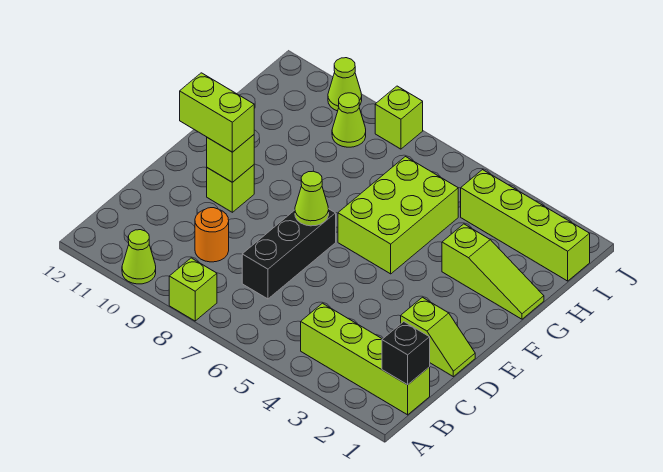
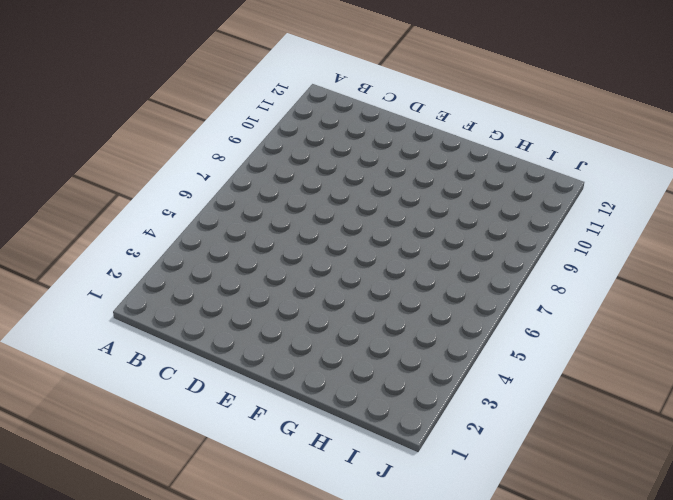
none -> lime brick A8 level 1
none -> lime cone A10 level 1
none -> lime brick B1:B4 level 1

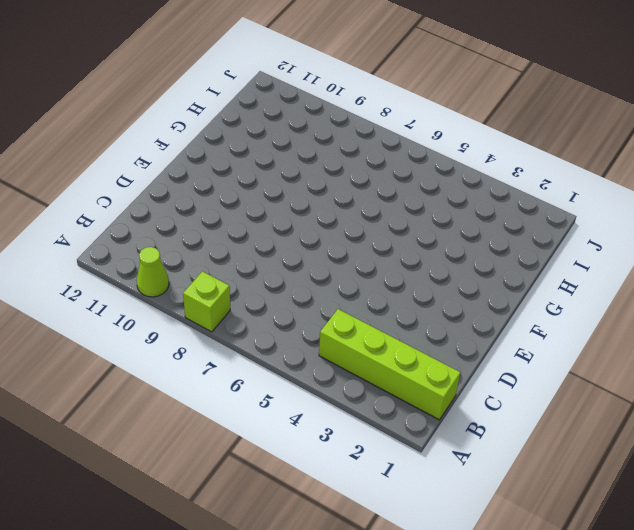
none -> black brick C7:E7 level 1
none -> orange round brick C9 level 1
none -> lime slope D1:D2 level 1 top 2

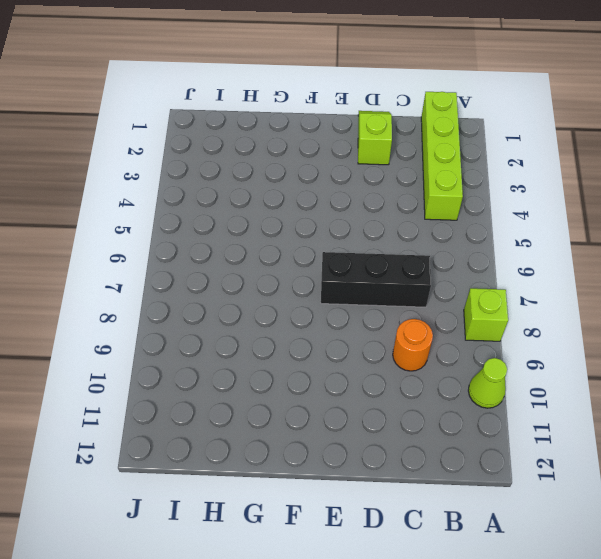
none -> lime brick E10 level 1
none -> lime brick F5:H6 level 1
none -> lime slope G1:G3 level 1 top 3

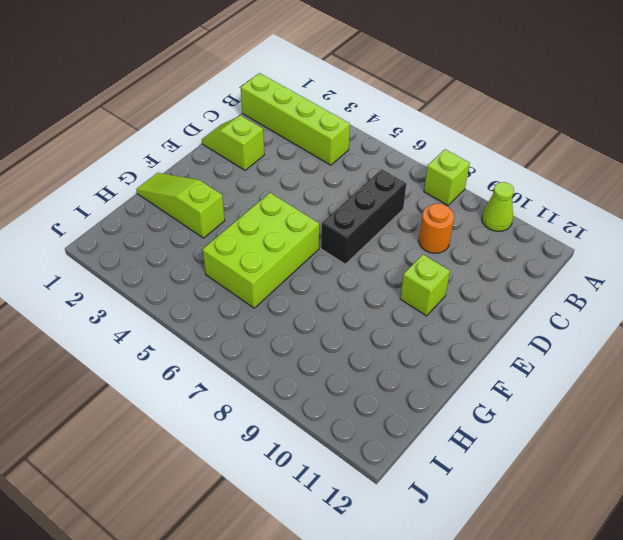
none -> lime brick I1:I4 level 1
none -> lime cone I9 level 1
none -> lime brick J8 level 1

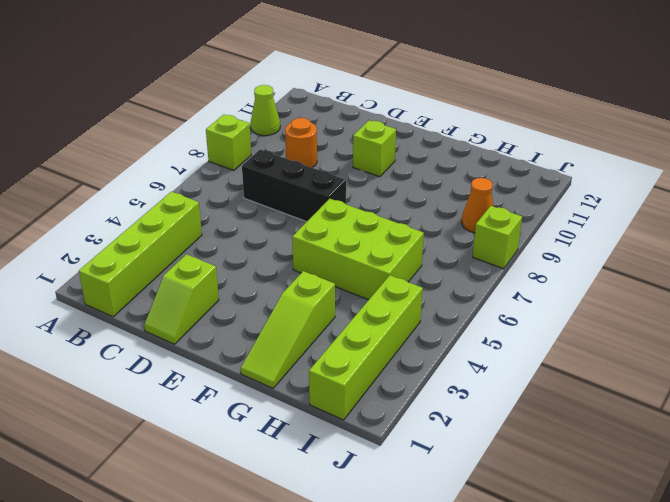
orange cone I9 level 1 -> lime cone I9 level 1
none -> lime cone J10 level 1
none -> black brick B1 level 2
none -> lime cone E7 level 2

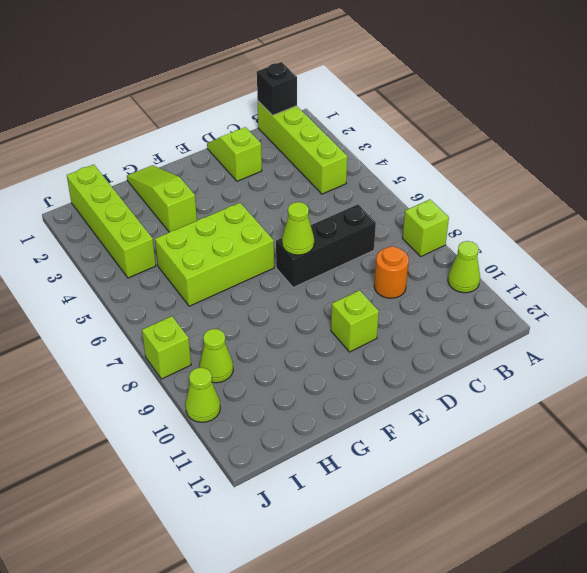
none -> lime brick E10 level 2
none -> lime brick E10:E11 level 3

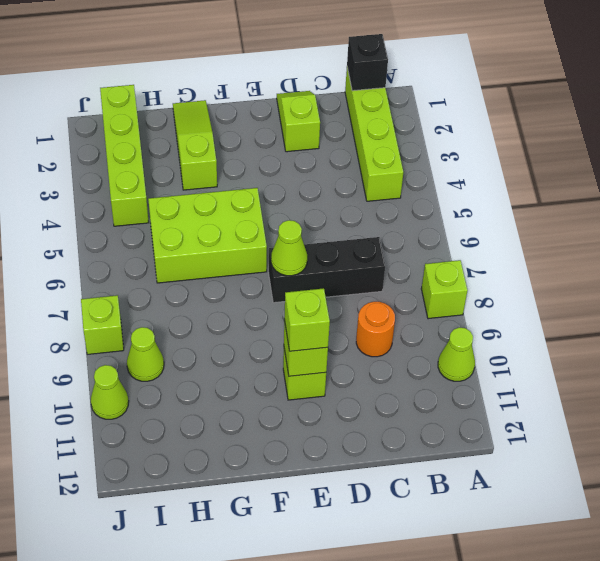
lime brick E10 level 3 -> lime brick E10:E11 level 3

